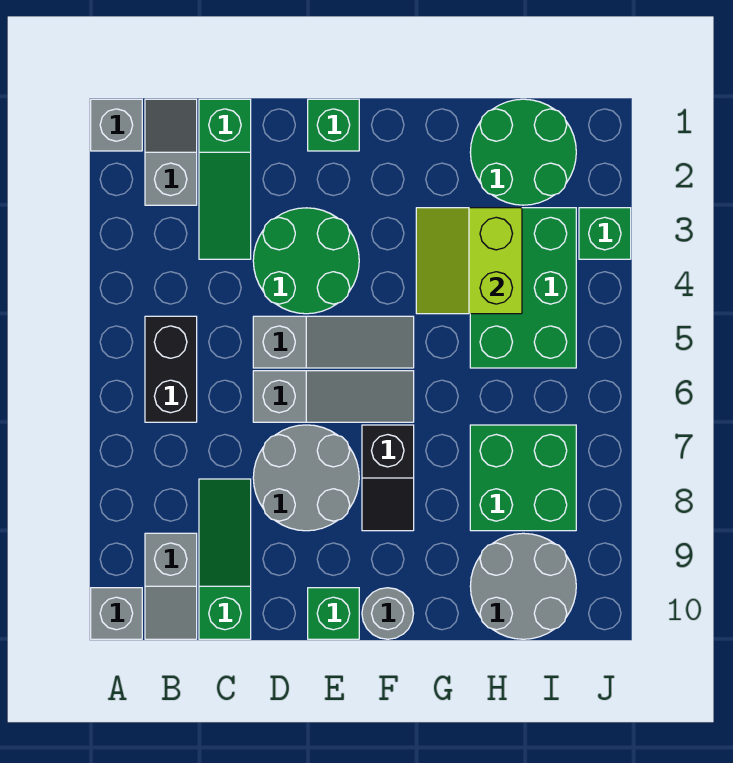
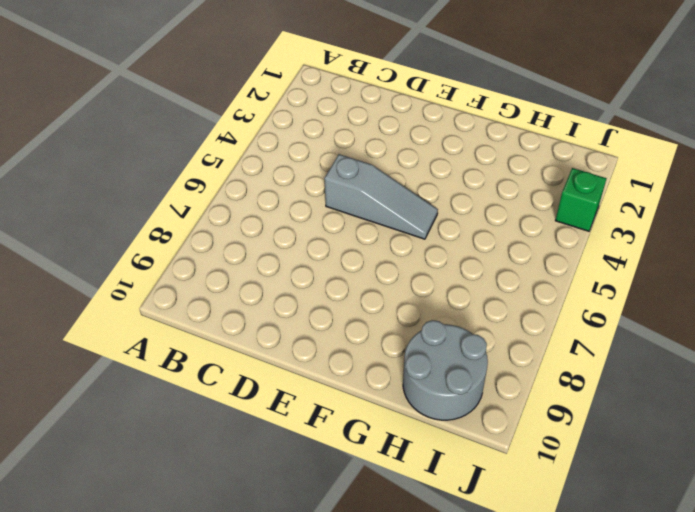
none -> grey brick A1 level 1
none -> grey brick A10 level 1
none -> grey slope B1:B2 level 1 top 2

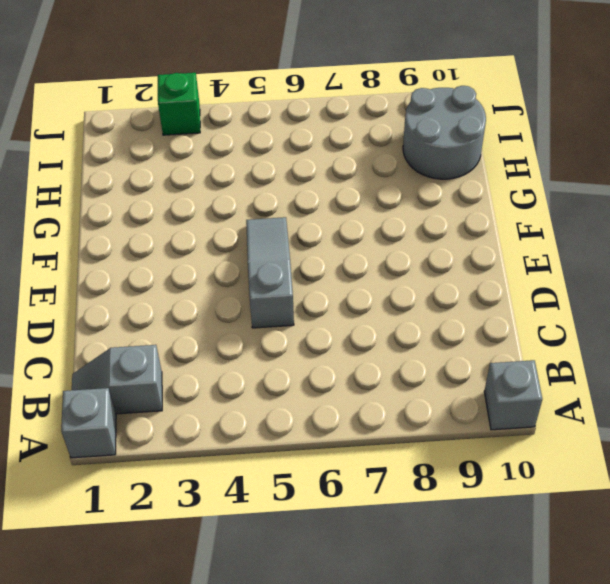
none -> black brick B5:B6 level 1
none -> grey slope B9:B10 level 1 top 9
none -> green slope C1:C3 level 1 top 1

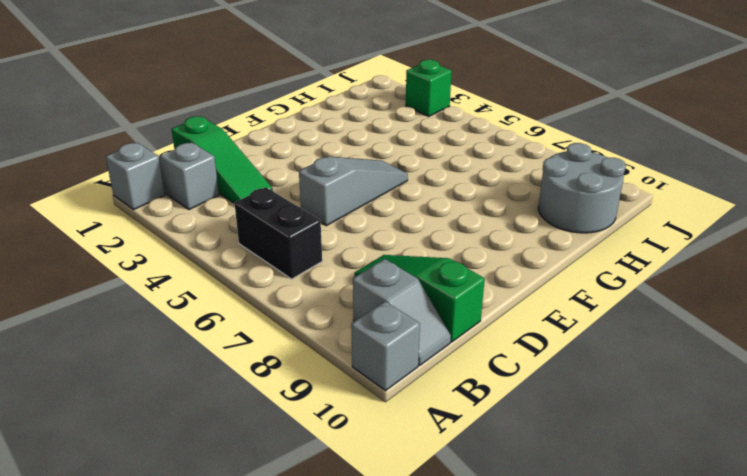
none -> green round brick D3:E4 level 1
none -> grey slope D6:F6 level 1 top D
none -> grey round brick D7:E8 level 1

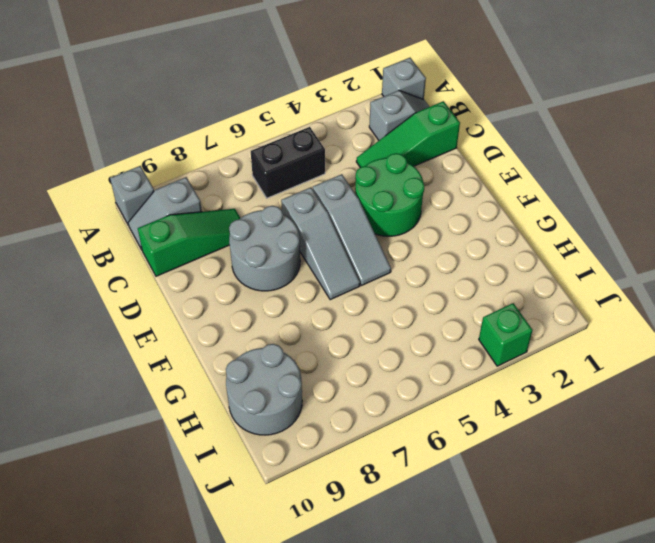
none -> green brick E1 level 1
none -> green brick E10 level 1
none -> black slope F7:F8 level 1 top 7

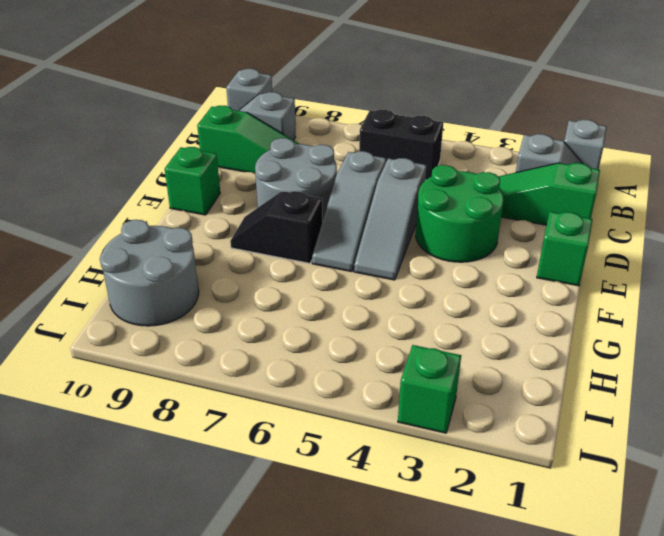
none -> grey round brick F10 level 1
none -> green round brick H1:I2 level 1
none -> green brick H3:I5 level 1

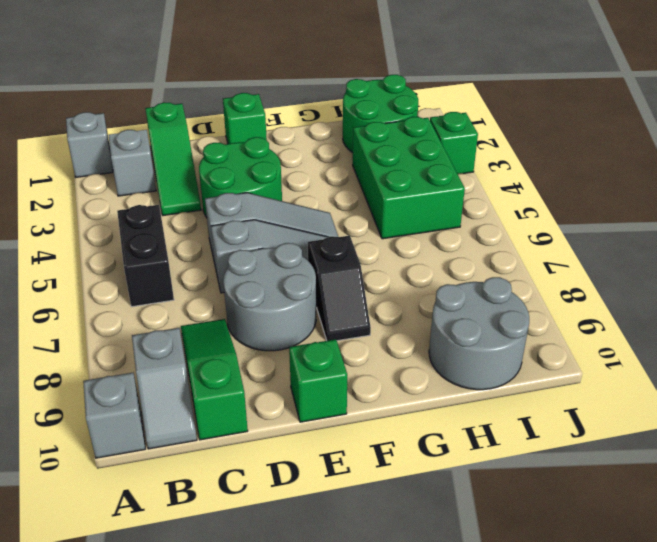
none -> grey round brick F10 level 1
none -> green brick H7:I8 level 1
none -> lime slope G3:H4 level 2 top H

